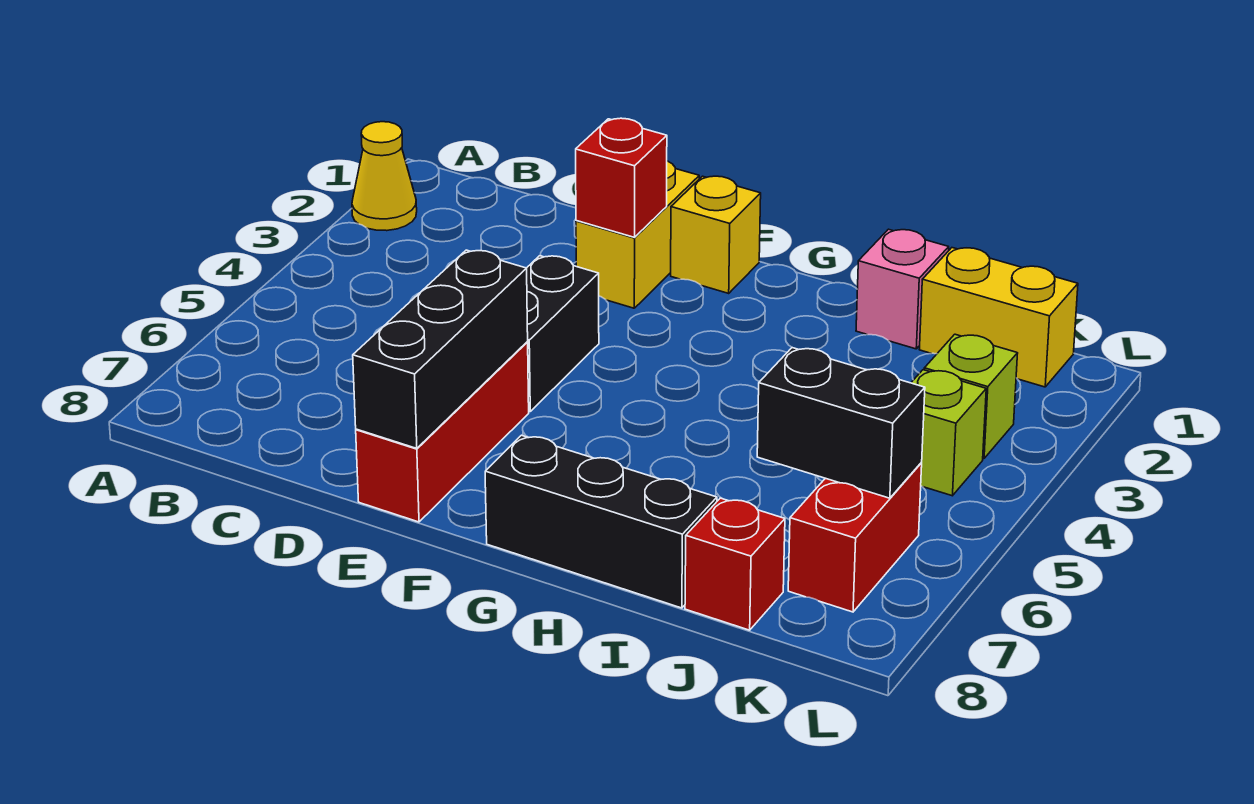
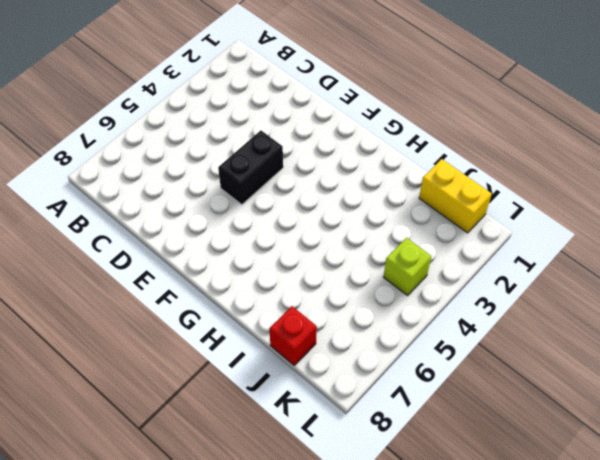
none -> yellow cone A2 level 1
none -> yellow brick E1:E2 level 1
none -> red brick E6:E8 level 1

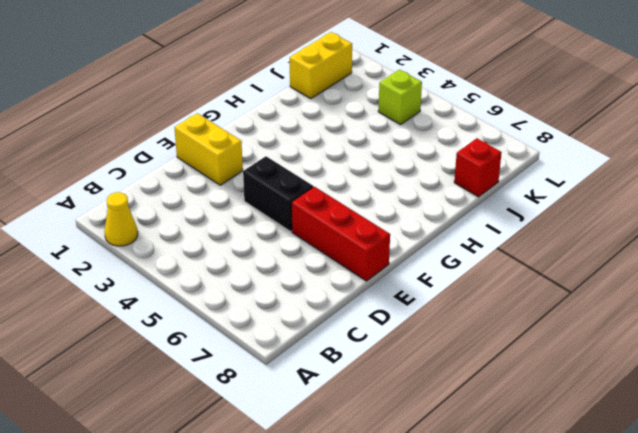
none -> yellow brick F1 level 1
none -> black brick G8:I8 level 1
none -> pink brick I1 level 1

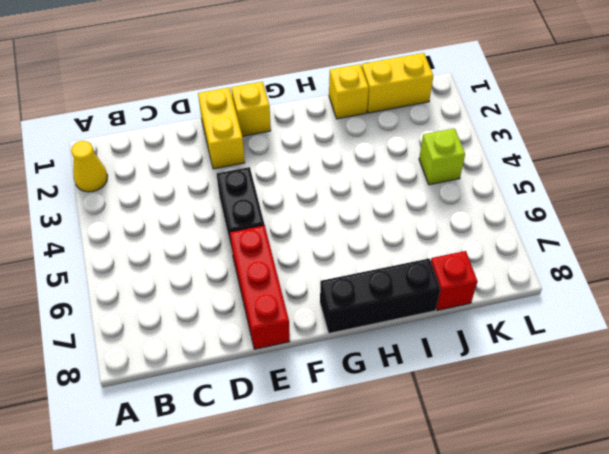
yellow brick I1 level 1 -> pink brick I1 level 1
none -> lime brick K3 level 1
none -> red brick K6:K7 level 1
none -> red brick E2 level 2

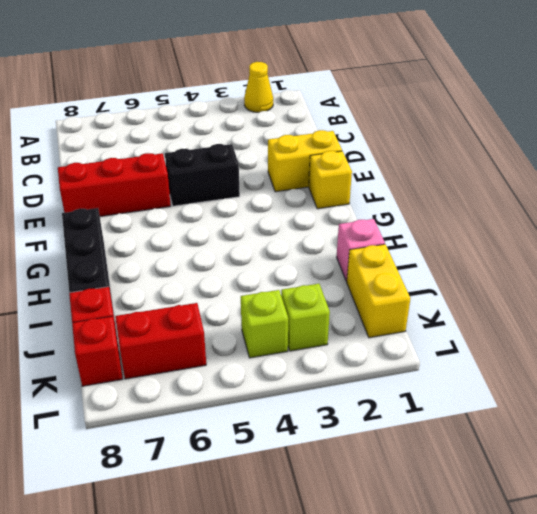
red brick K8 level 1 -> red brick E2 level 2
none -> black brick E6:E8 level 2
none -> black brick J6:K6 level 2

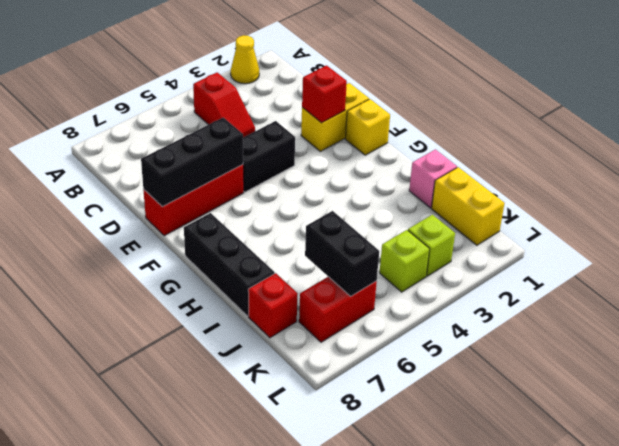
red slope B4:C4 level 1 top B -> none

